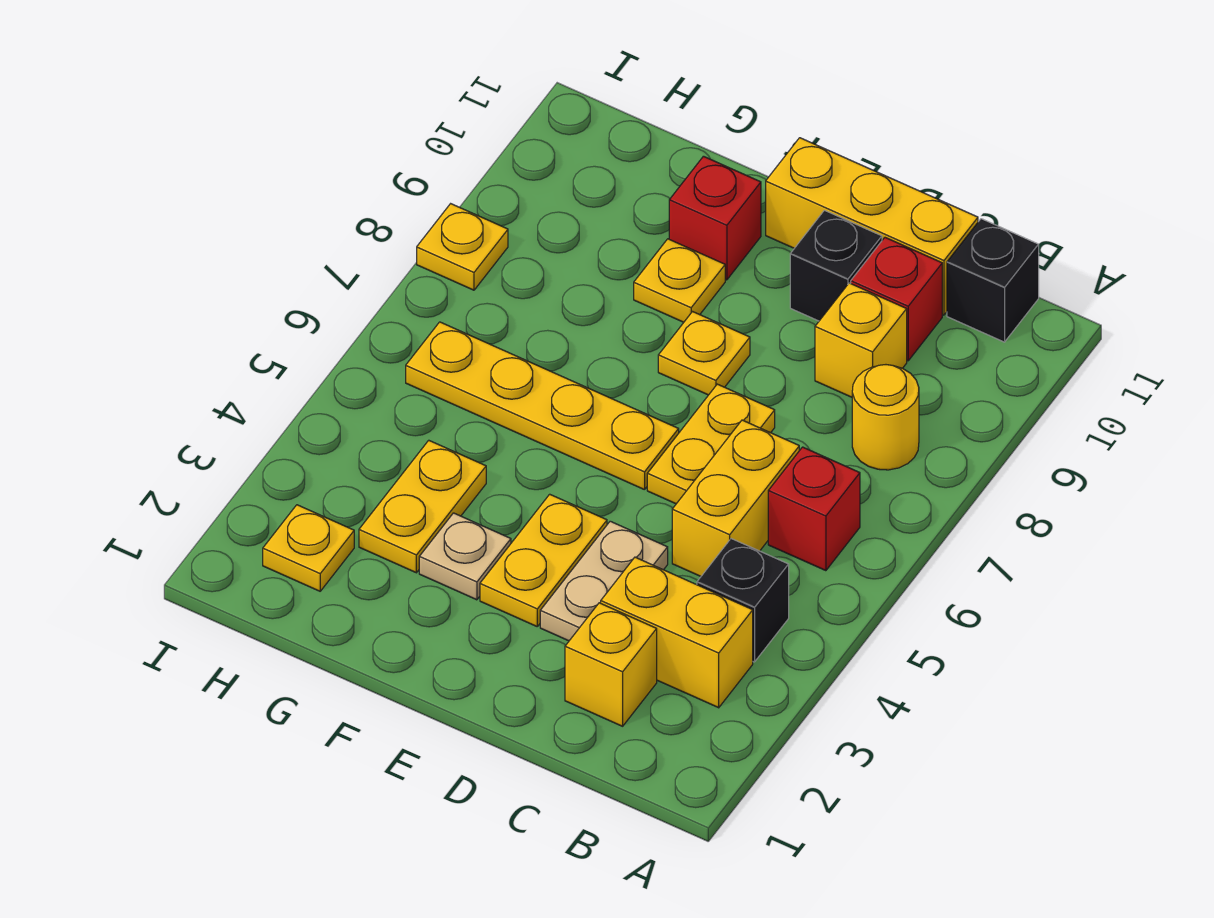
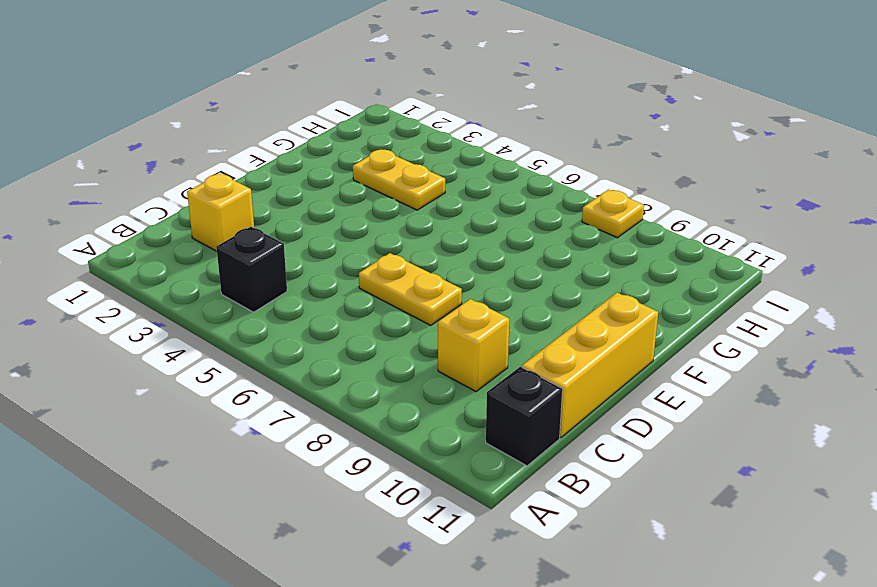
none -> yellow brick B3:C3 level 1
none -> red brick B6 level 1
none -> yellow round brick B8 level 1

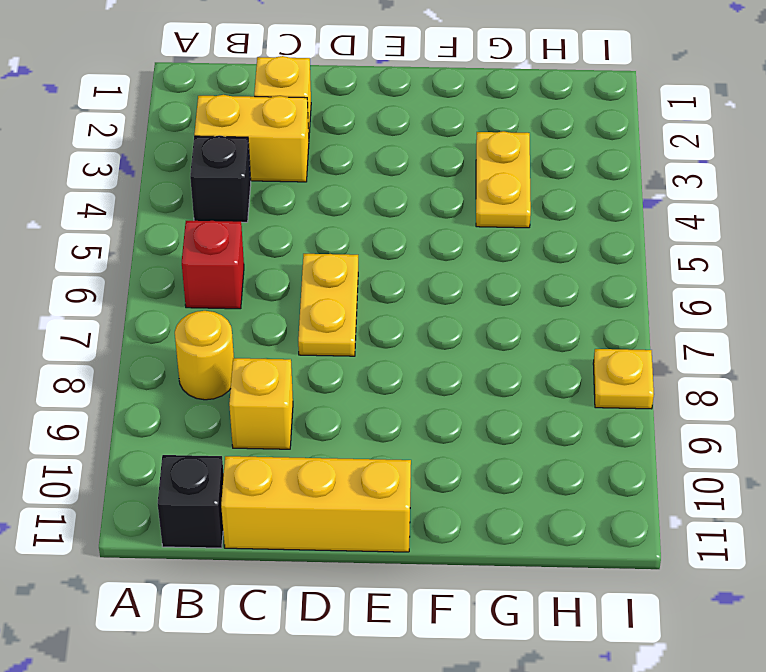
none -> yellow brick C5:C6 level 1
none -> red brick C10 level 1
none -> tan plate D3:D4 level 1

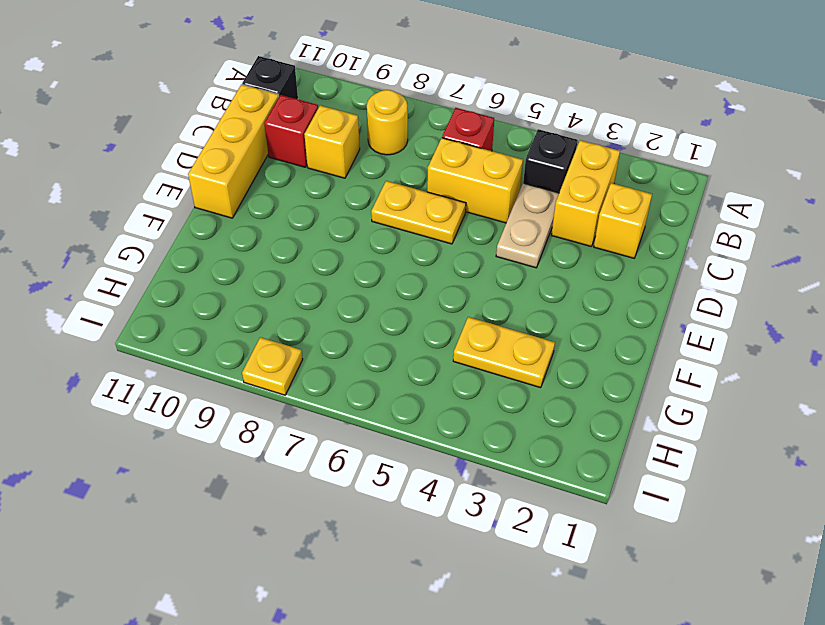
tan plate C4:D4 level 1 -> tan plate D3:D4 level 1
none -> black brick D10 level 1
none -> yellow plate E3:E4 level 1
none -> yellow plate E6:H6 level 1

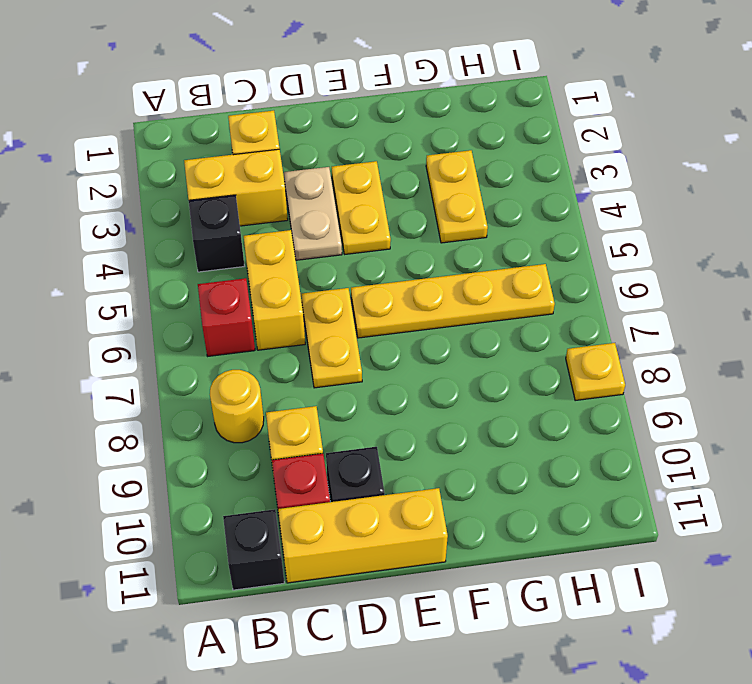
none -> yellow plate E8 level 1
none -> tan plate F3 level 1
none -> yellow plate F9 level 1

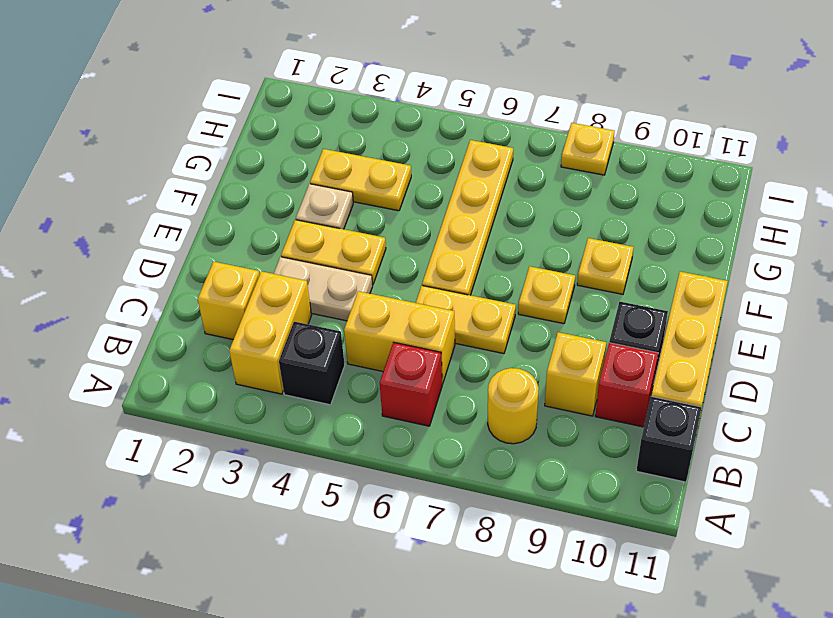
none -> red brick F10 level 1
none -> yellow plate H2 level 1

